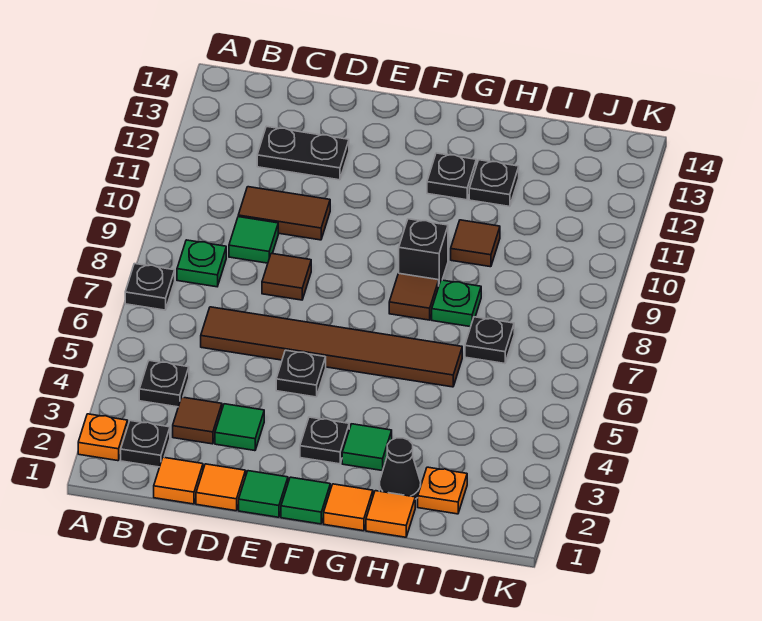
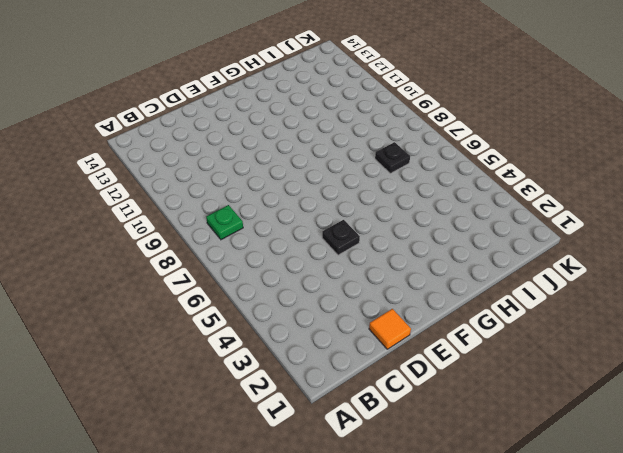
none -> orange plate A2 level 1
none -> black plate A7 level 1
none -> black plate B2 level 1
none -> black plate B4 level 1

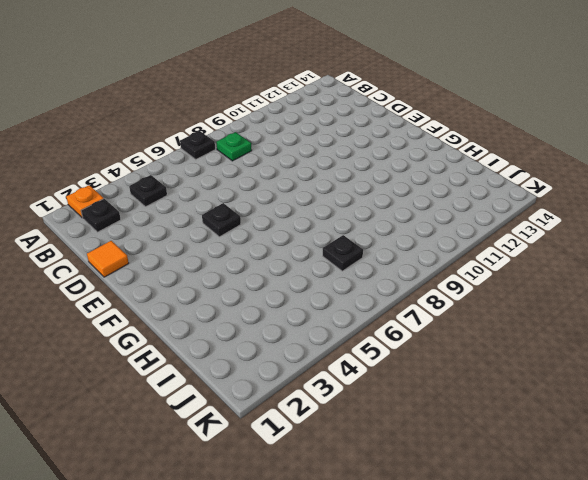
none -> orange tile C1 level 1
none -> brown tile C3 level 1
none -> brown tile C6:H6 level 1
none -> green tile C9 level 1

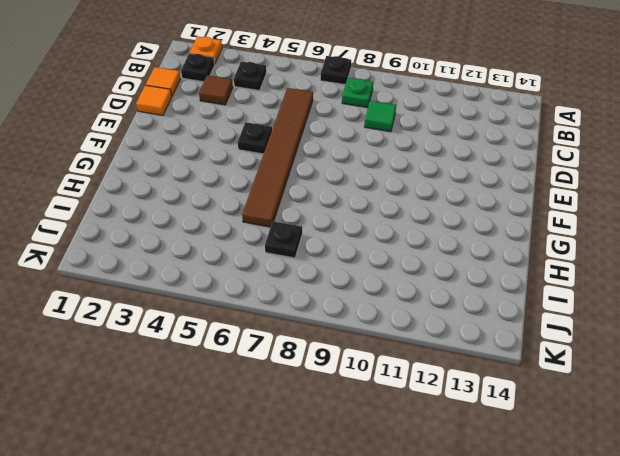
none -> brown tile C10:D10 level 1
none -> black plate C12:D12 level 1
none -> green tile D3 level 1
none -> brown tile D8 level 1

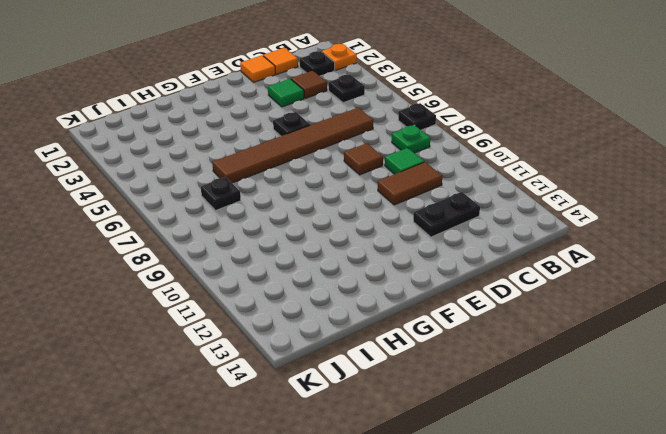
none -> green tile E1 level 1
none -> green tile F1 level 1
none -> black plate F3 level 1
none -> orange tile G1 level 1

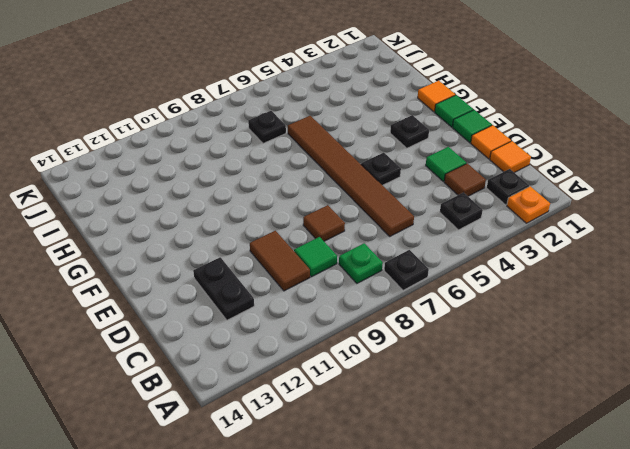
none -> green tile G3 level 1
none -> brown tile G8 level 1
none -> black brick G9 level 1
none -> black plate G12 level 1

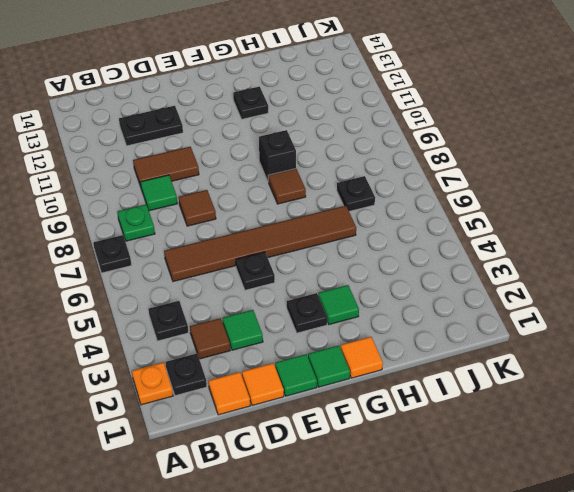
none -> orange tile H1 level 1
none -> black cone H2 level 1
none -> green plate H8 level 1
none -> brown tile H10 level 1

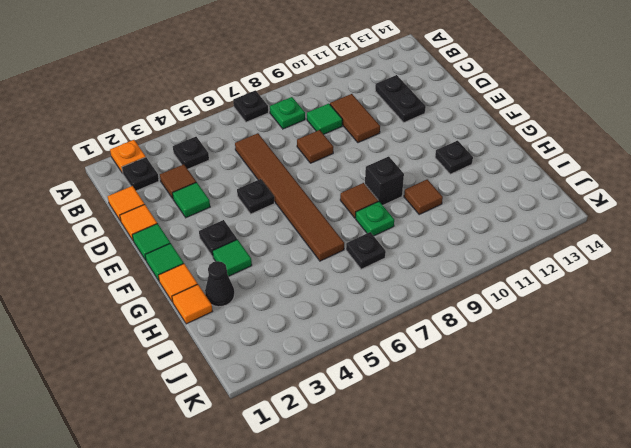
none -> black plate H12 level 1
none -> orange plate I2 level 1

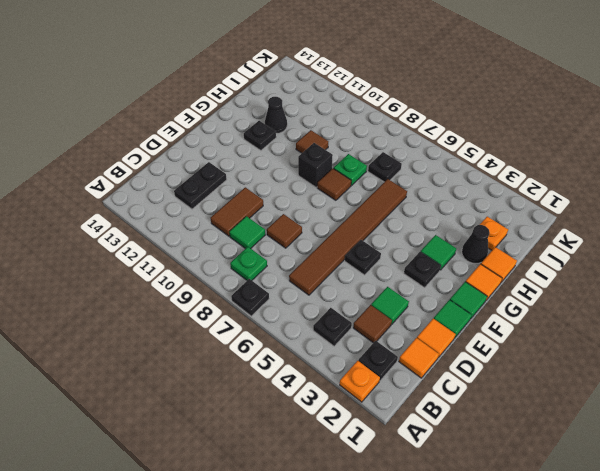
black cone H12 level 1 -> black plate H12 level 1

